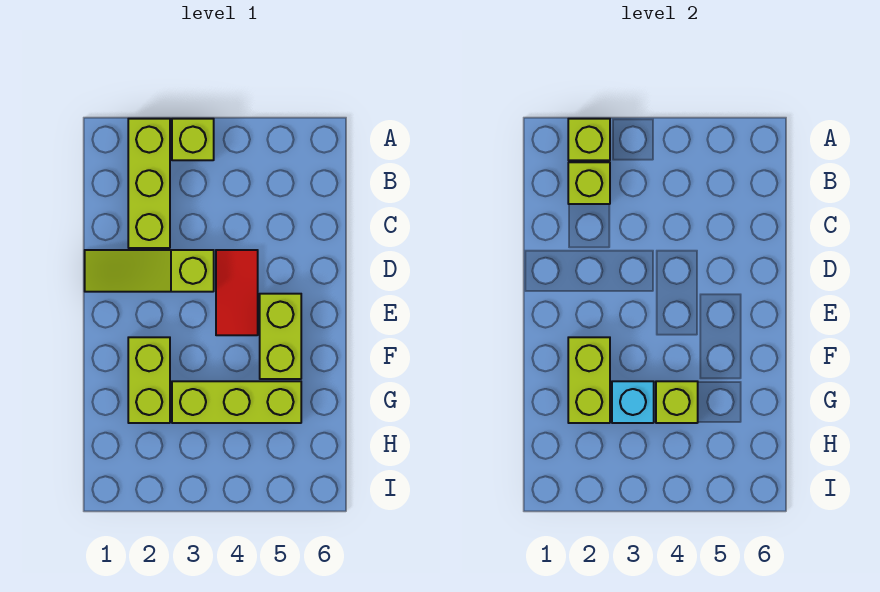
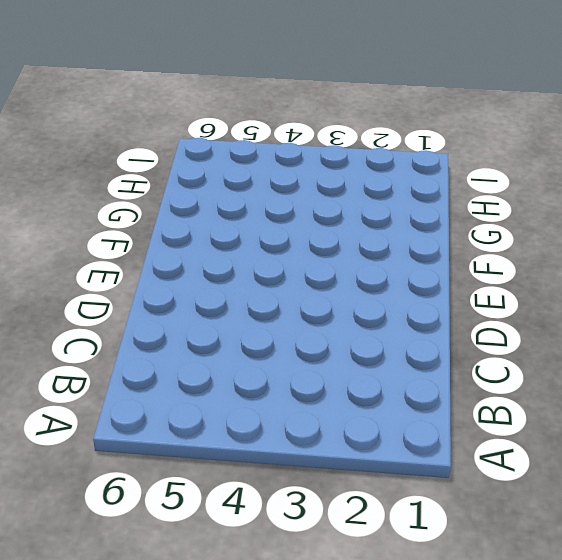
none -> lime brick A2:C2 level 1
none -> lime brick A3 level 1
none -> lime slope D1:D3 level 1 top 3

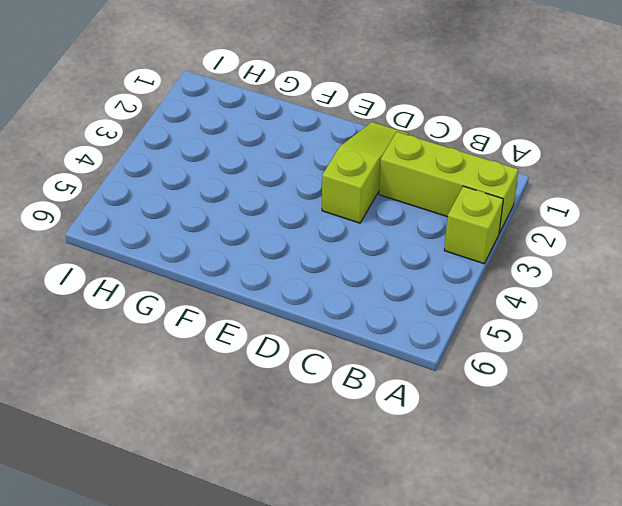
none -> red tile D4:E4 level 1
none -> lime brick E5:F5 level 1
none -> lime brick F2:G2 level 1

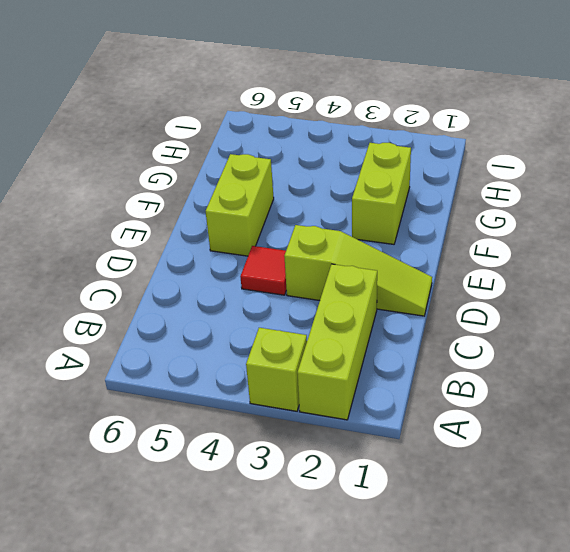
red tile D4 level 1 -> red tile D4:E4 level 1
none -> lime brick G3:G5 level 1
none -> lime brick A2 level 2
none -> lime brick B2 level 2

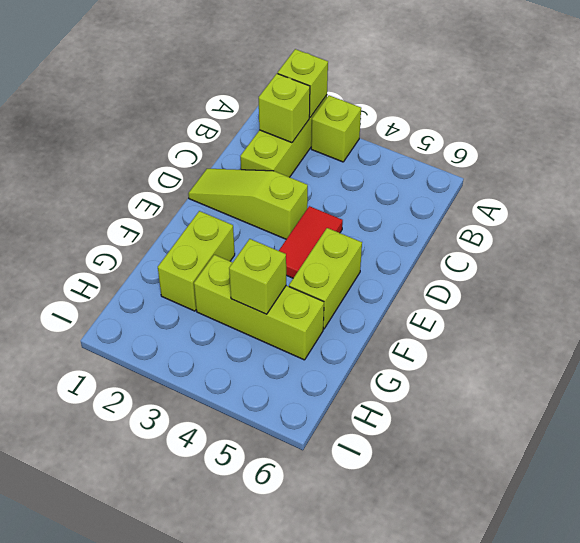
none -> lime brick F2:G2 level 2
none -> cyan brick G3 level 2

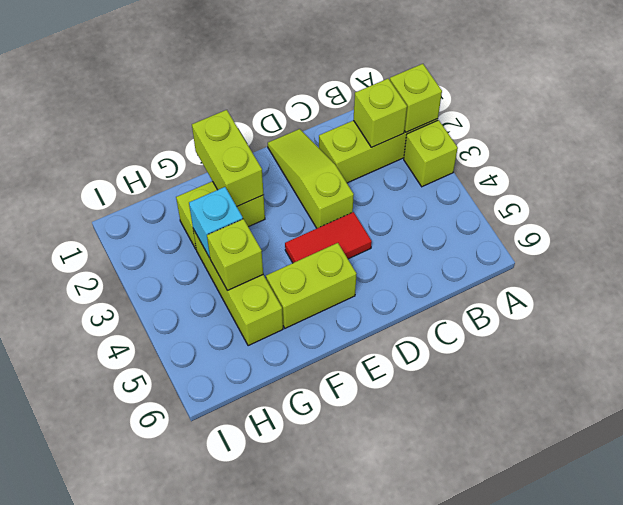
lime brick F1:F2 level 2 -> lime brick F2:G2 level 2

